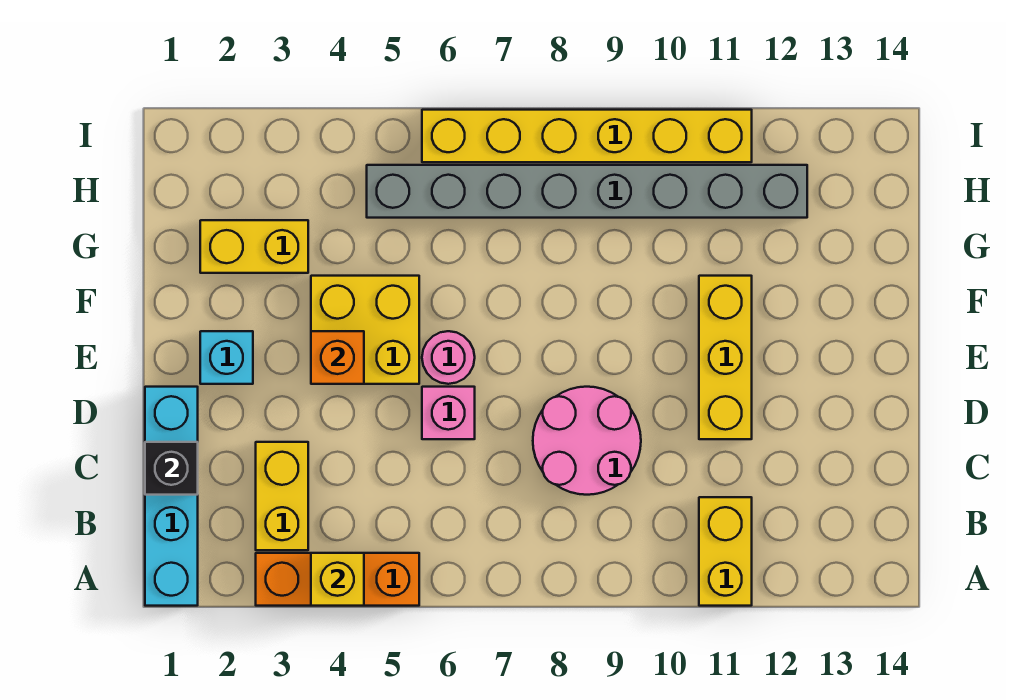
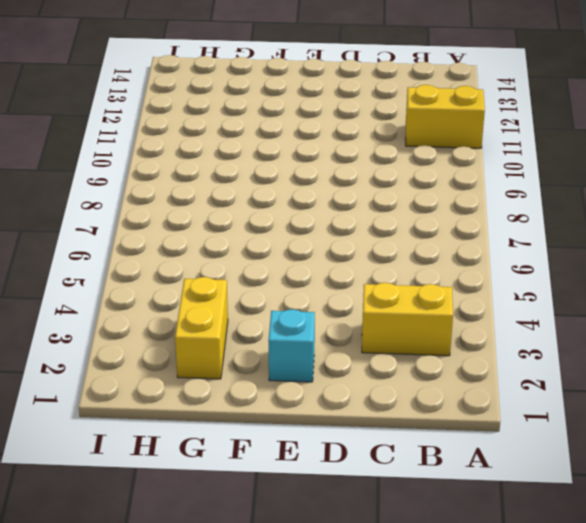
none -> cyan brick A1:D1 level 1
none -> orange brick A3:A5 level 1
none -> pink round brick C8:D9 level 1

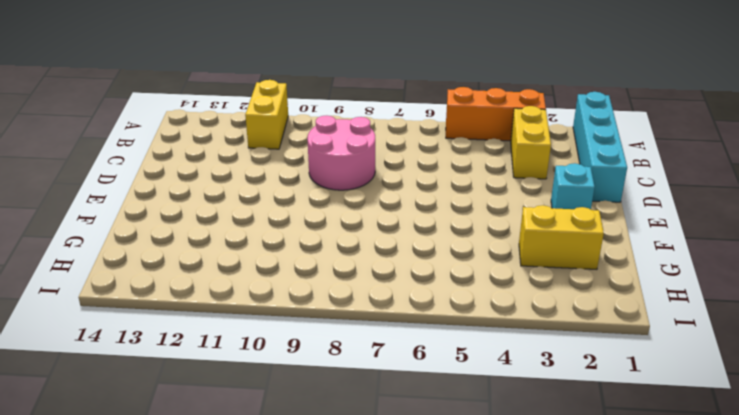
none -> pink brick D6 level 1
none -> yellow brick D11:F11 level 1
none -> yellow brick E4:F5 level 1

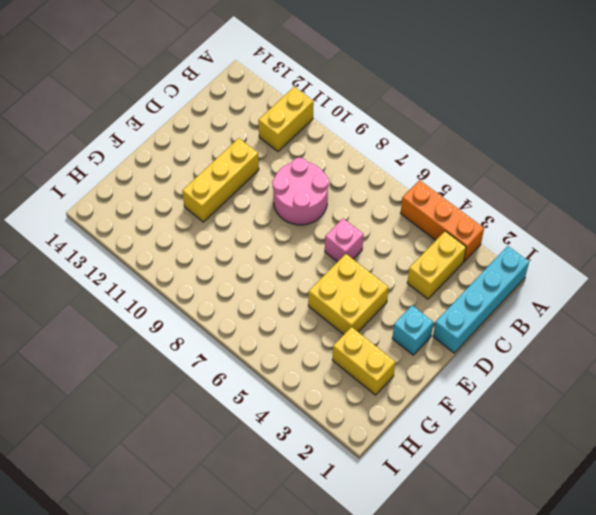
none -> pink round brick E6 level 1
none -> grey brick H5:H12 level 1
none -> yellow brick I6:I11 level 1

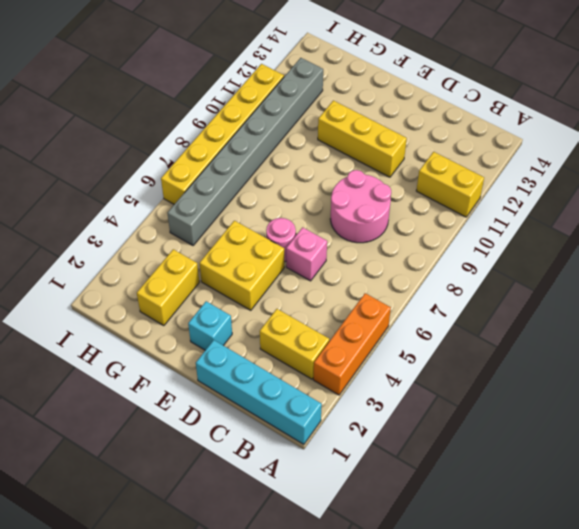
none -> yellow brick A4 level 2
none -> black brick C1 level 2
none -> orange brick E4 level 2

